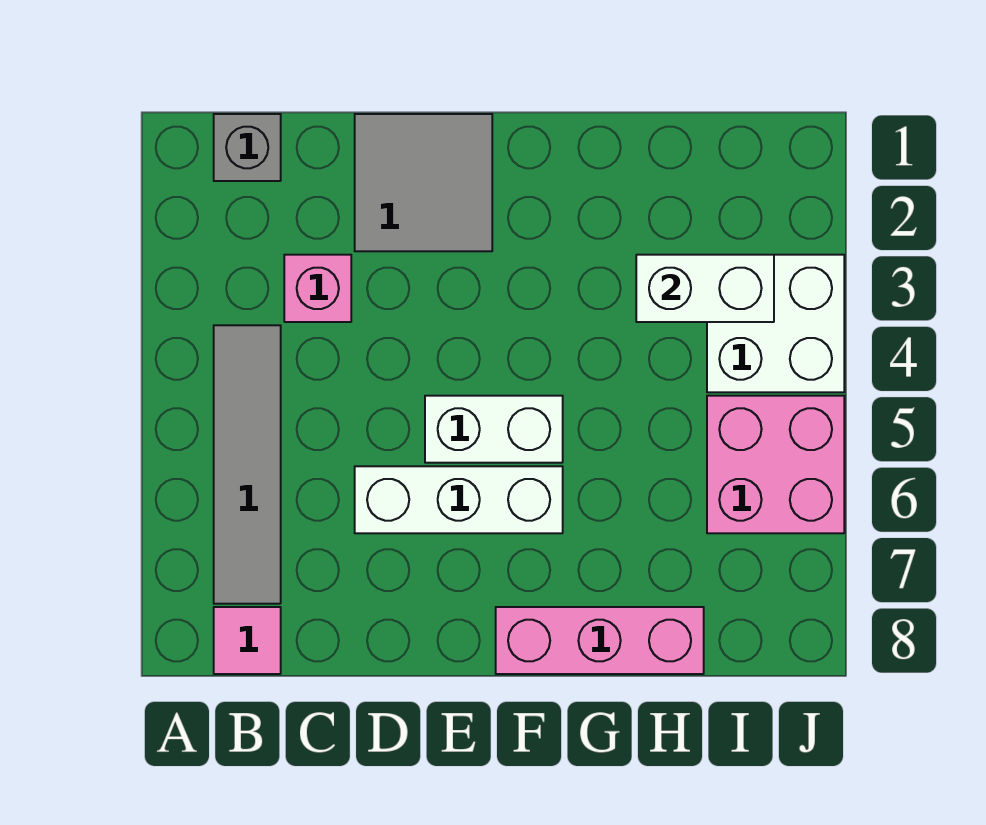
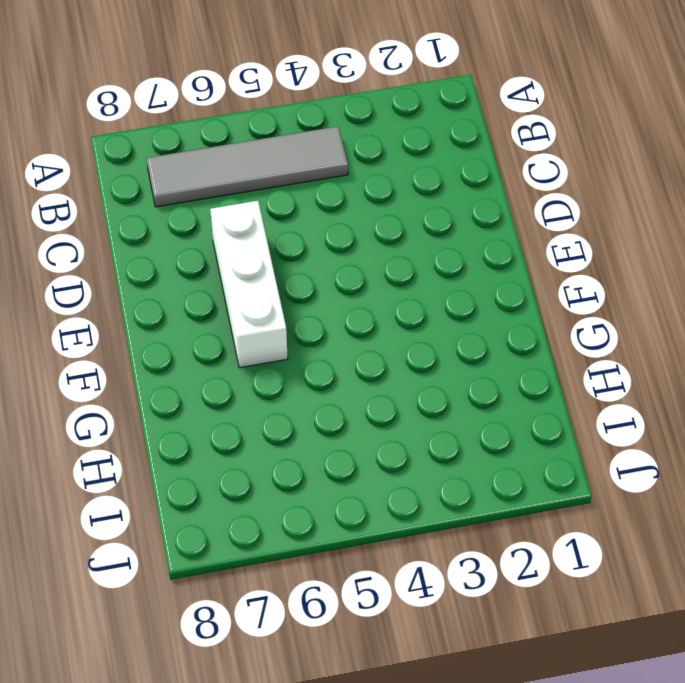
none -> grey brick B1 level 1
none -> pink tile B8 level 1

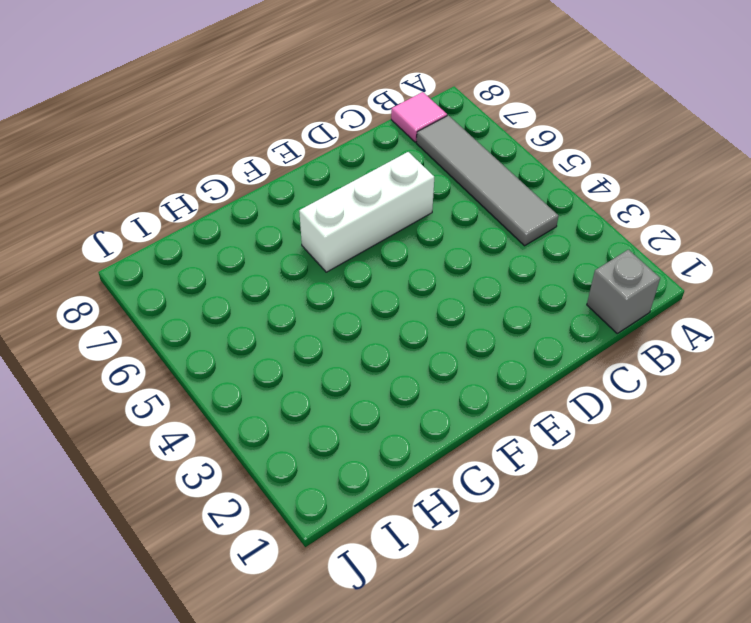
none -> pink brick C3 level 1
none -> grey tile D1:E2 level 1

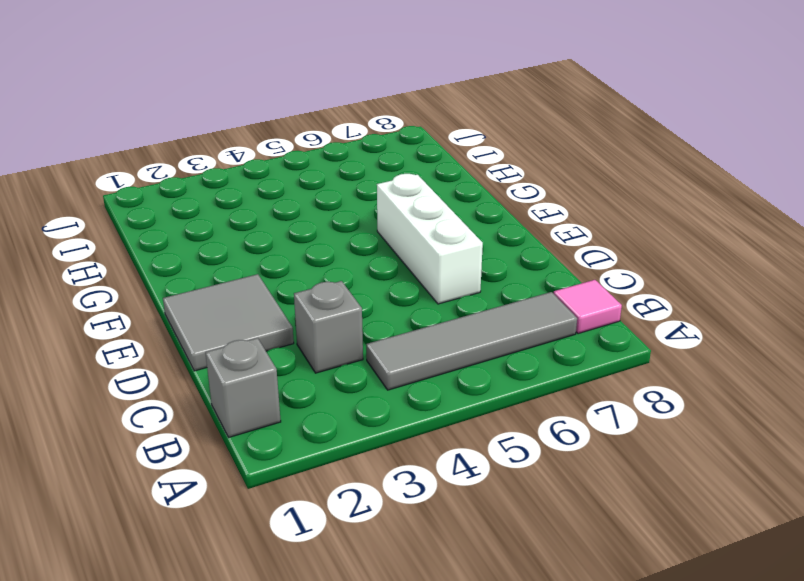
grey brick C3 level 1 -> pink brick C3 level 1
none -> white brick E5:F5 level 1
none -> pink brick F8:H8 level 1

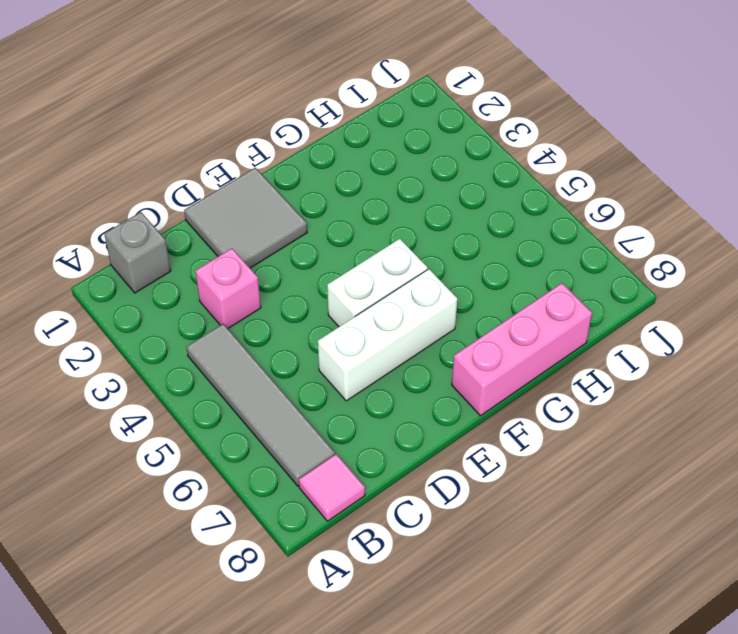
none -> white brick I3:J4 level 1
none -> pink brick I5:J6 level 1

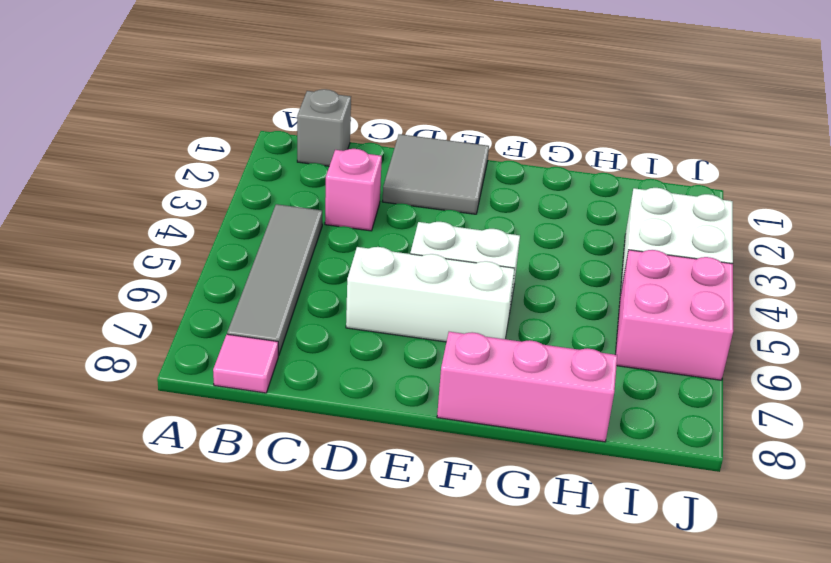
none -> white brick H3:I3 level 2

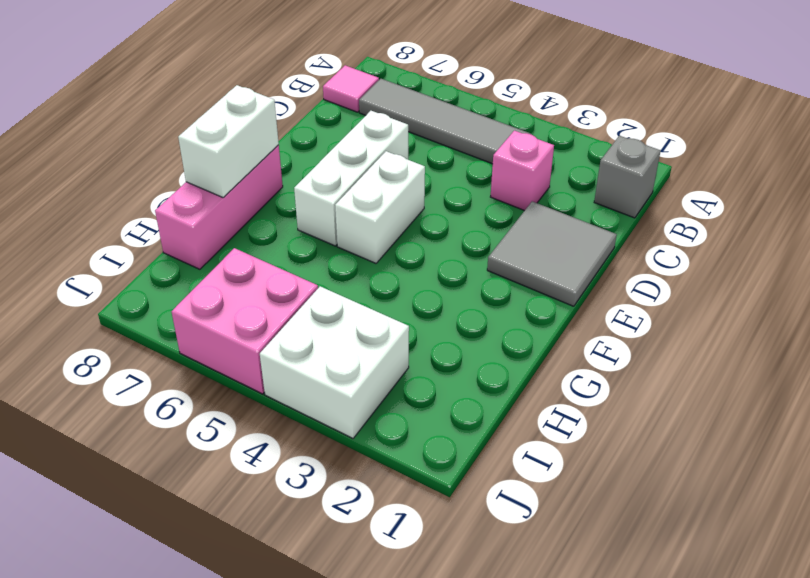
white brick F8:G8 level 2 -> white brick H3:I3 level 2

